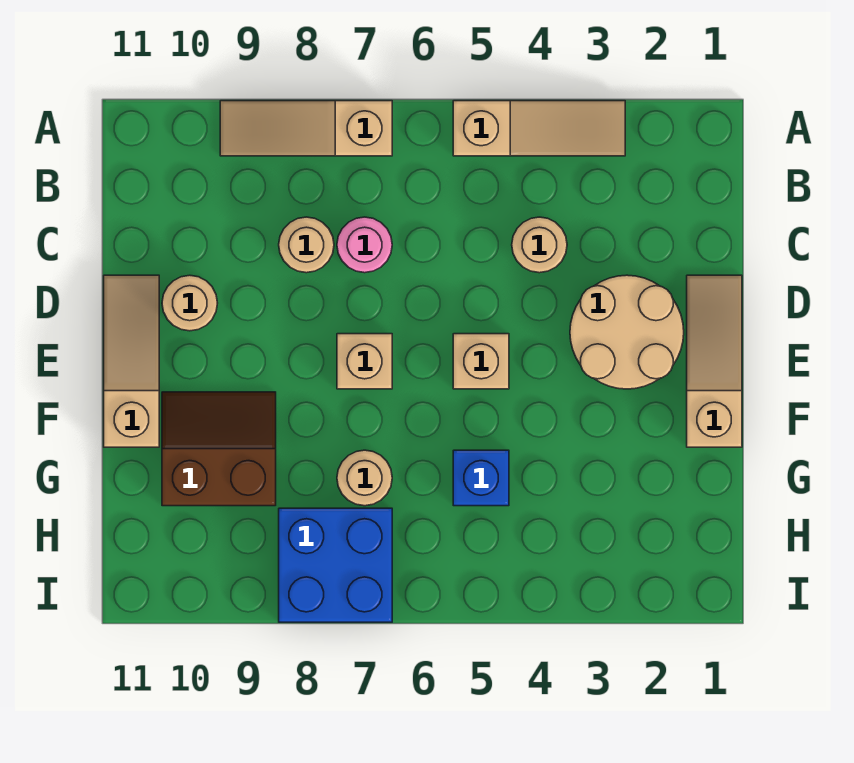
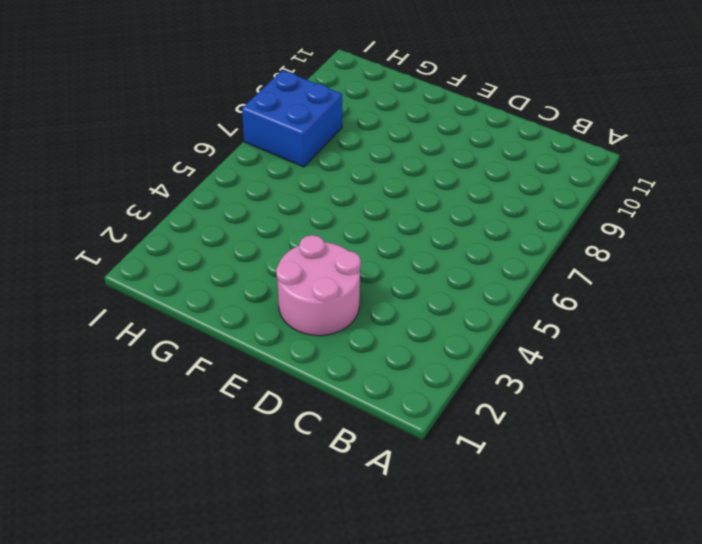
pink round brick D2:E3 level 1 -> tan round brick D2:E3 level 1
none -> tan slope A3:A5 level 1 top 5
none -> tan slope A7:A9 level 1 top 7
none -> tan round brick C4 level 1

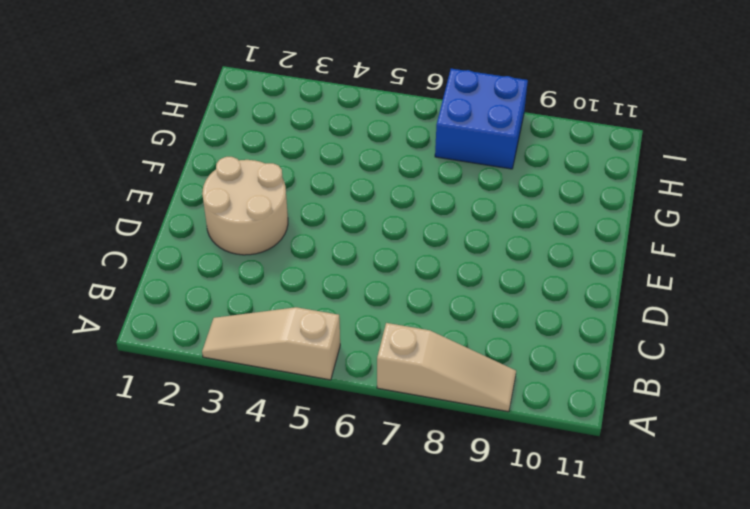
none -> tan round brick C4 level 1
none -> pink round brick C7 level 1
none -> tan round brick C8 level 1

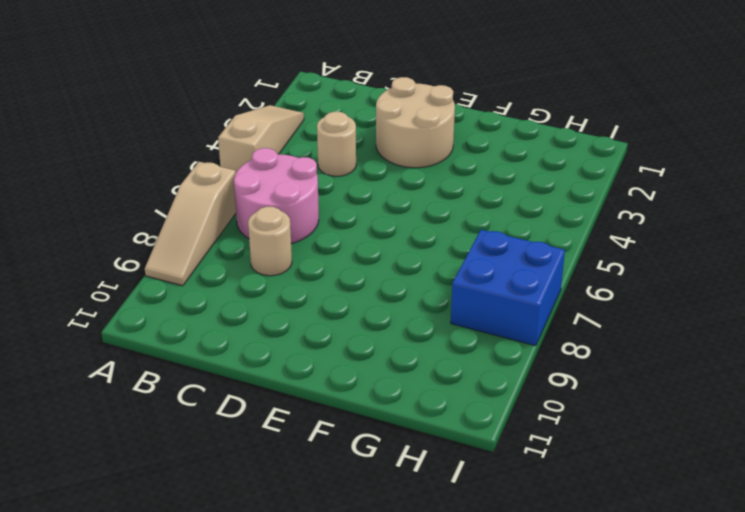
pink round brick B6:C7 level 1 -> pink round brick C7 level 1
none -> tan slope D1:F1 level 1 top F
none -> tan round brick D10 level 1
none -> tan slope D11:F11 level 1 top F

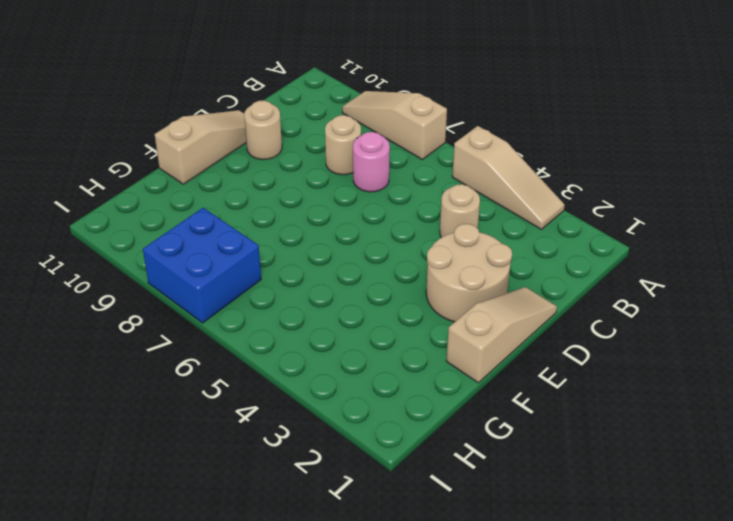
none -> tan brick E5 level 1
none -> tan brick E7 level 1
none -> brown slope F9:G10 level 1 top G

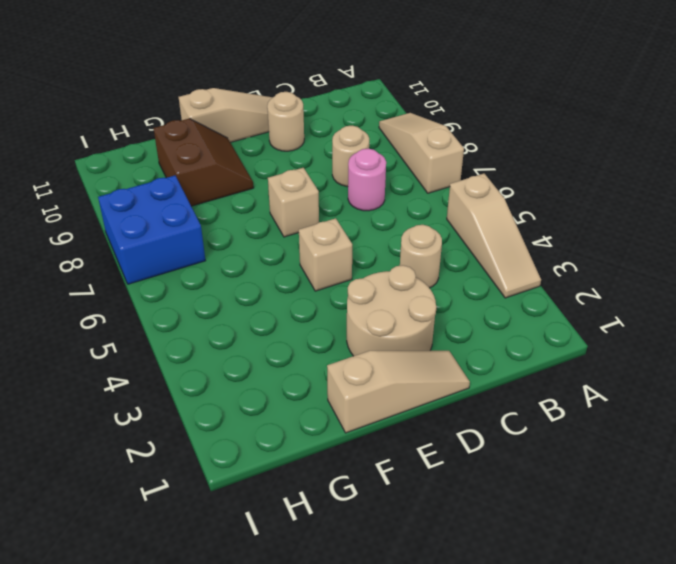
none -> blue brick G5 level 1
none -> tan round brick G7 level 1

